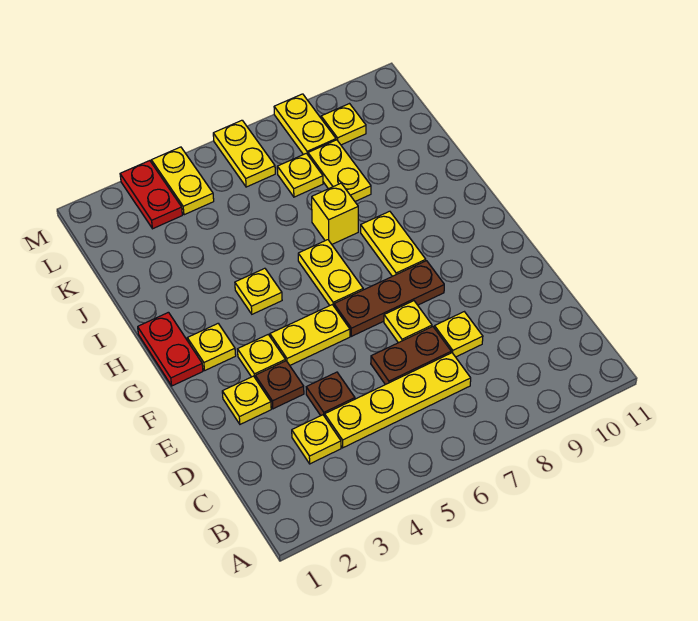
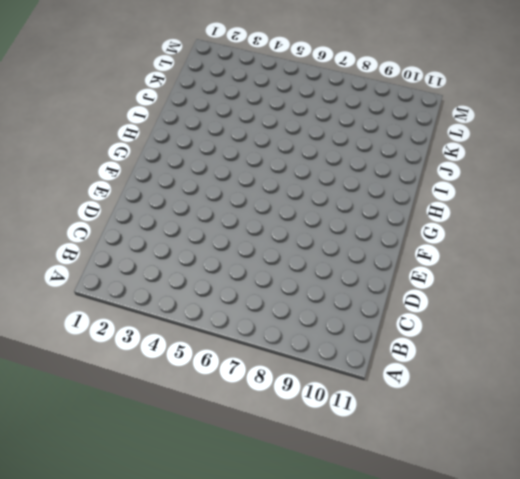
none -> yellow plate C3 level 1
none -> yellow plate C4:C7 level 1
none -> brown plate D4 level 1

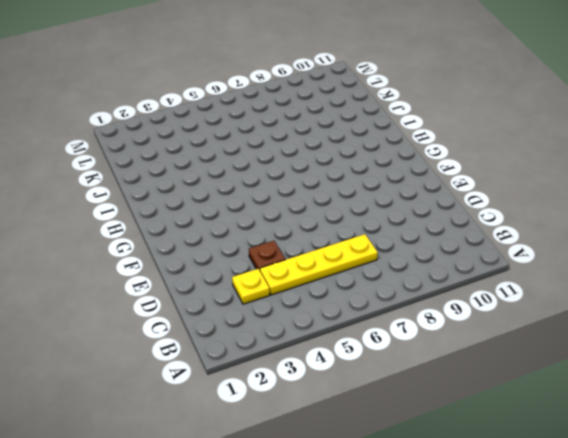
none -> brown plate D6:D7 level 1
none -> yellow plate D8 level 1
none -> yellow plate E2 level 1

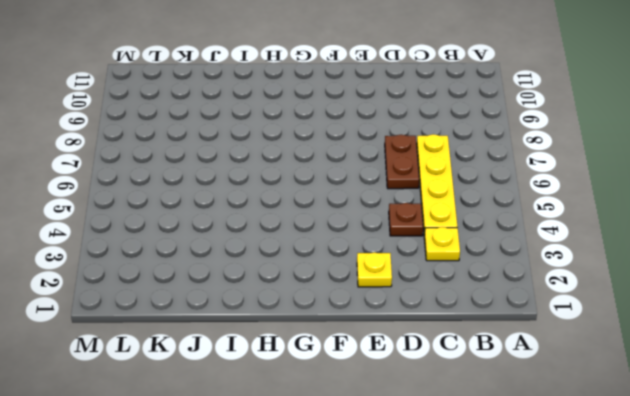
none -> yellow plate D8 level 1
none -> brown plate E3 level 1
none -> yellow plate E7 level 1

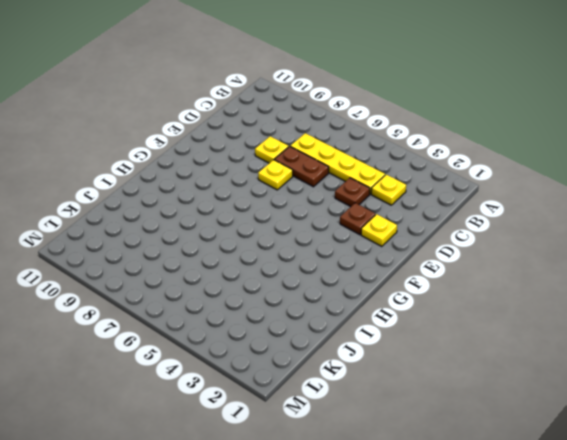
none -> yellow plate F3 level 1
none -> yellow plate F4:F5 level 1
none -> brown plate F6:F8 level 1

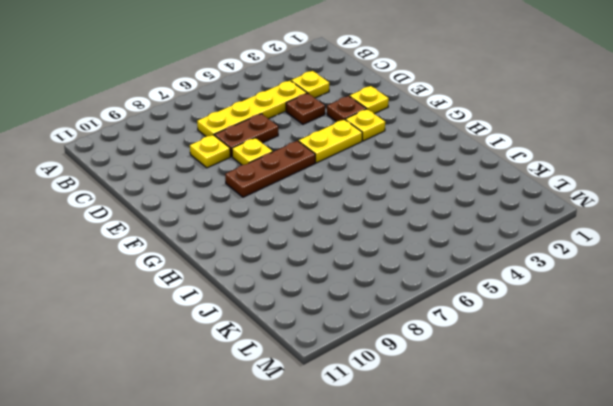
none -> red plate G1:H1 level 1
none -> yellow plate G2 level 1
none -> yellow plate G6:H6 level 1

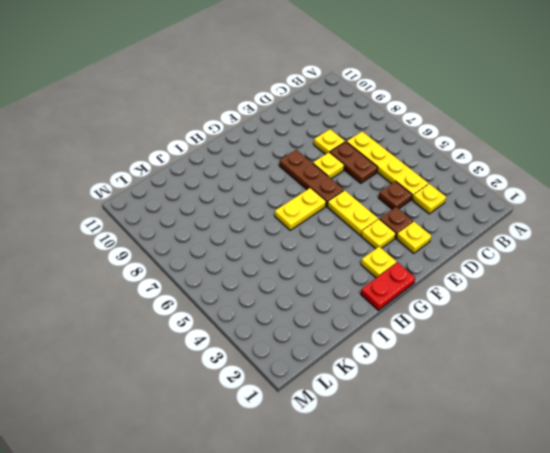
none -> yellow plate G8:H8 level 1
none -> yellow plate H4 level 1
none -> yellow brick I7 level 1

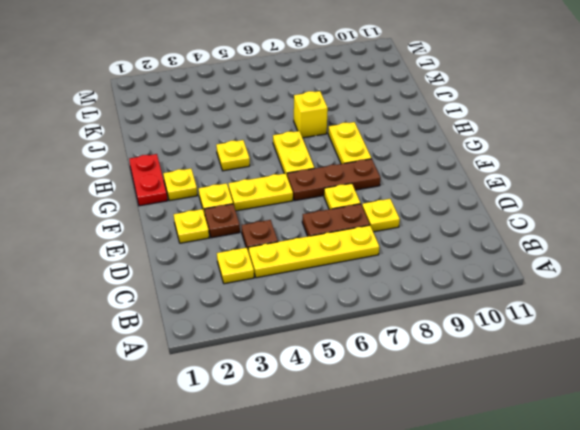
none -> yellow plate J8:K8 level 1
none -> yellow plate K7 level 1
none -> red plate L3:M3 level 1

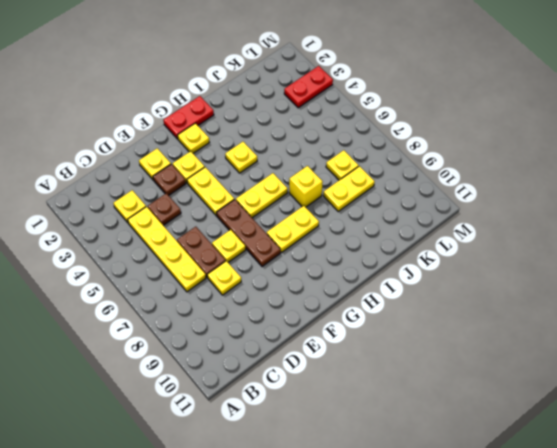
none -> yellow plate L4:M4 level 1
none -> yellow plate L6:M6 level 1
none -> yellow plate L8:M8 level 1

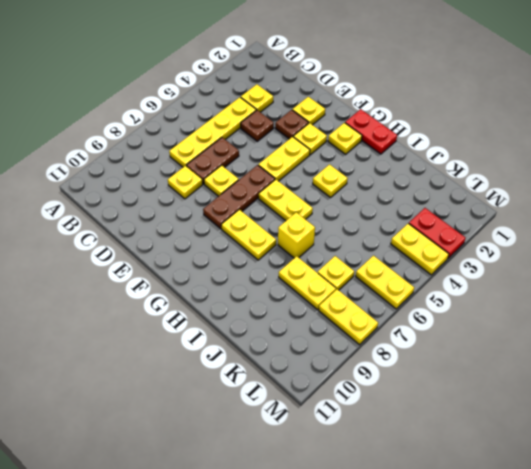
none -> yellow plate L9 level 1

